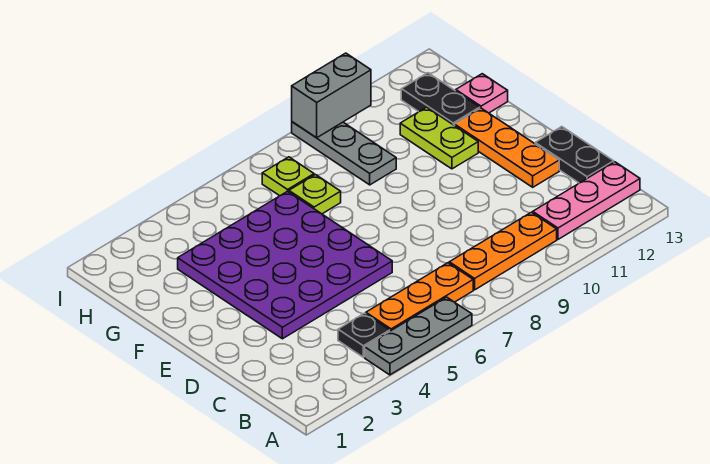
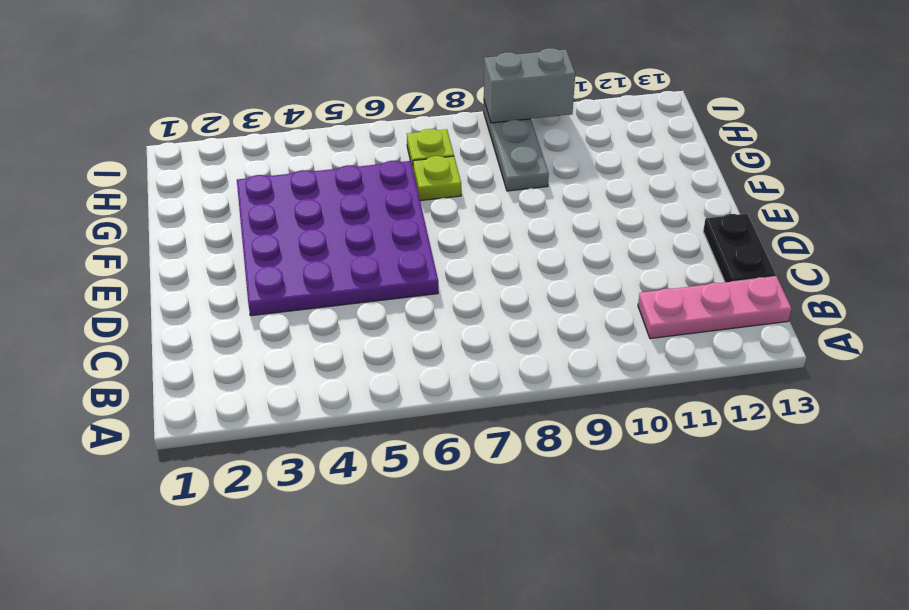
none -> grey plate A4:A6 level 1
none -> black plate B4 level 1
none -> orange plate B5:B7 level 1

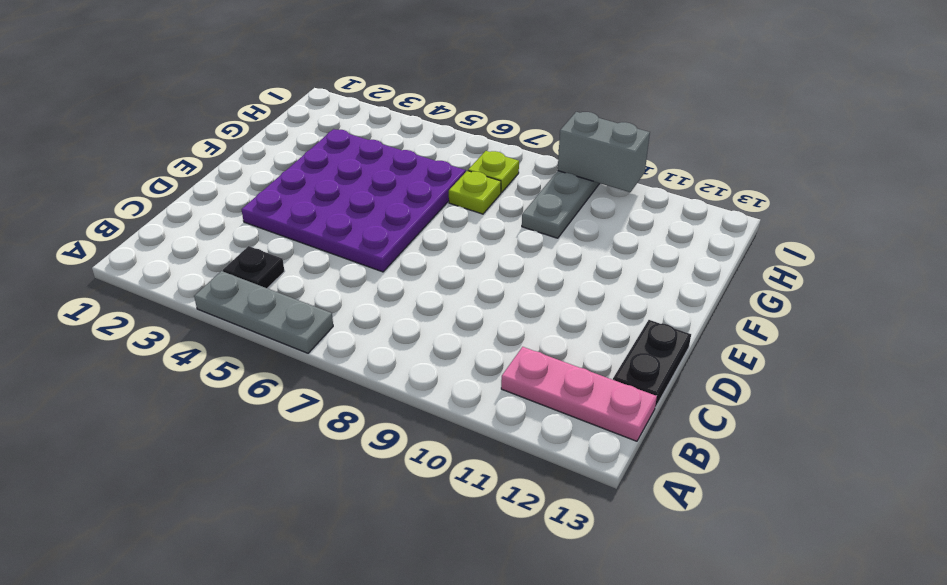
none -> orange plate B5:B7 level 1
none -> orange plate B8:B10 level 1
none -> orange plate D12:F12 level 1

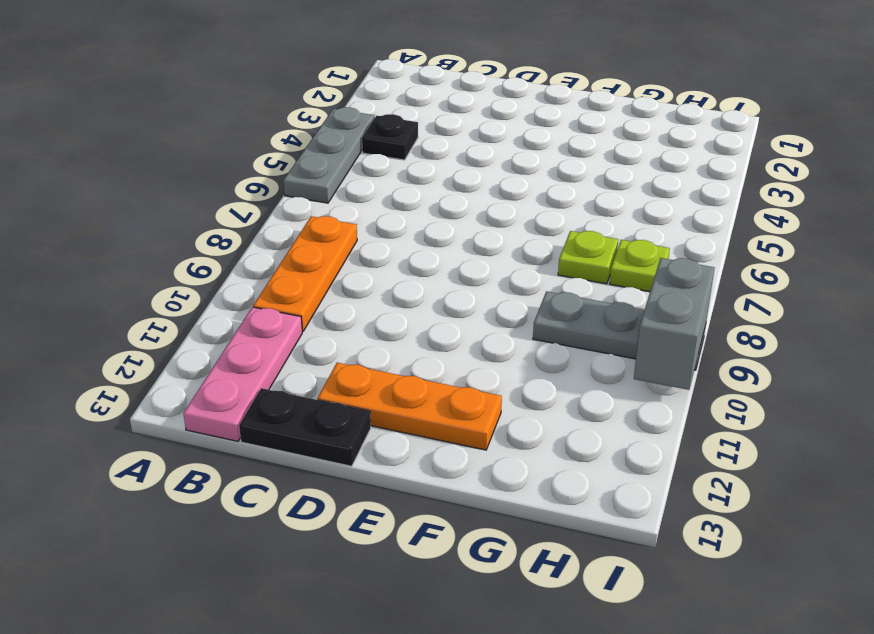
none -> orange plate B5:B7 level 1
none -> purple plate D3:G6 level 1
none -> lime plate F11:G11 level 1

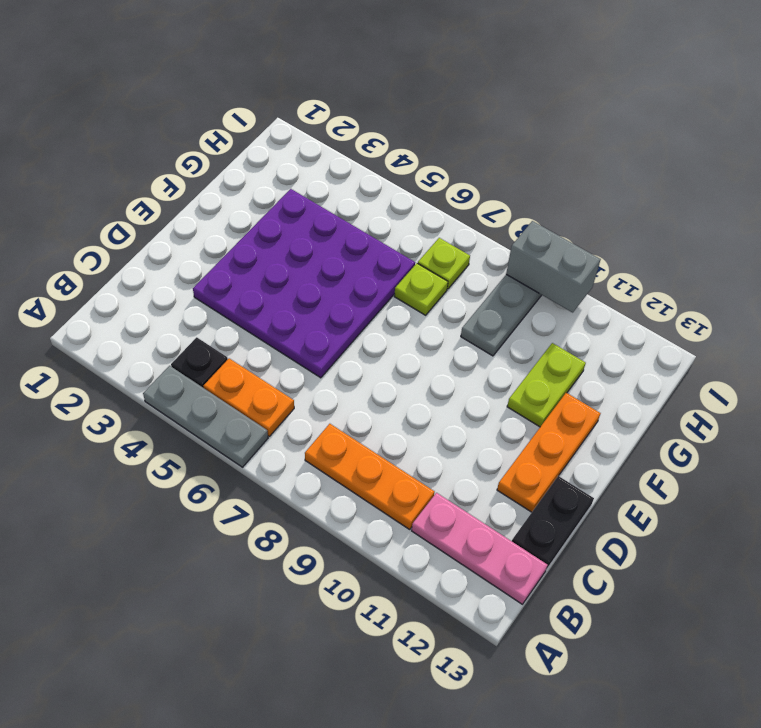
orange plate B5:B6 level 1 -> orange plate B5:B7 level 1
none -> black plate G12:H12 level 1
none -> pink plate G13 level 1

